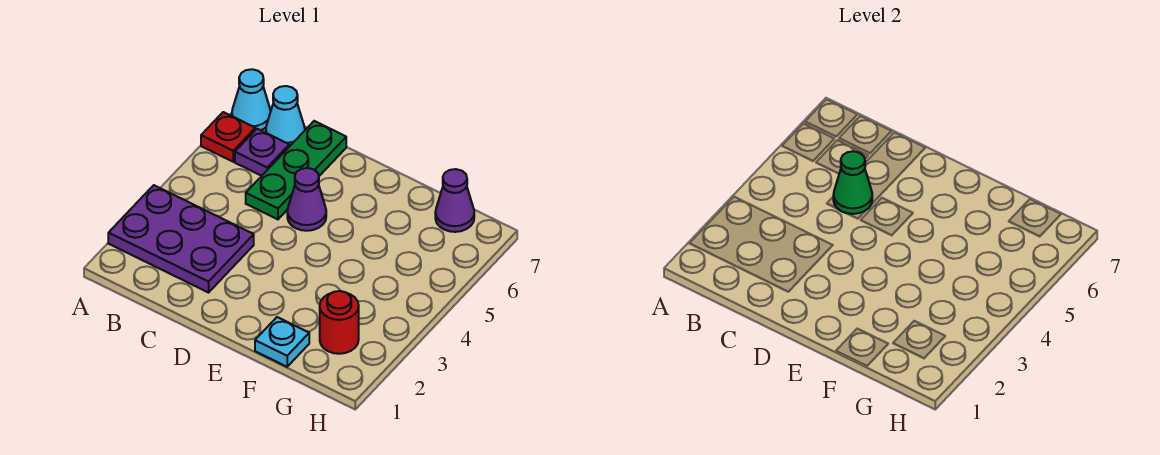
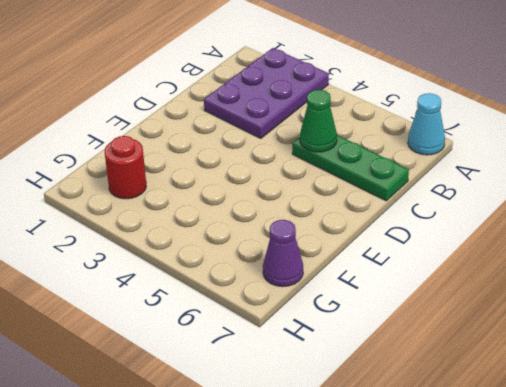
none -> red plate A6 level 1
none -> purple plate B6 level 1

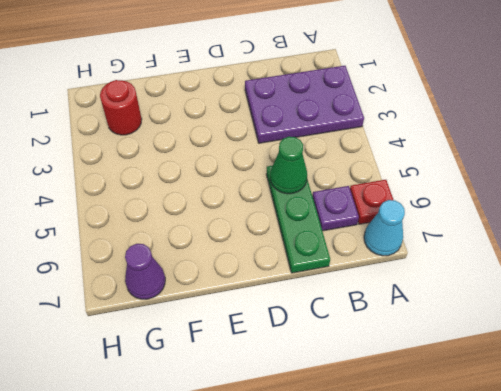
none -> cyan cone B7 level 1
none -> purple cone D5 level 1

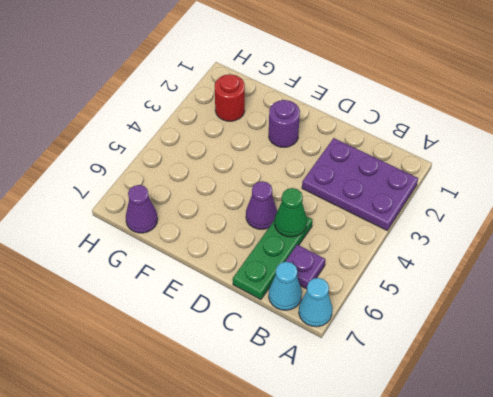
purple round brick E2 level 1 -> none
none -> red plate A6 level 1
none -> cyan plate F1 level 1

